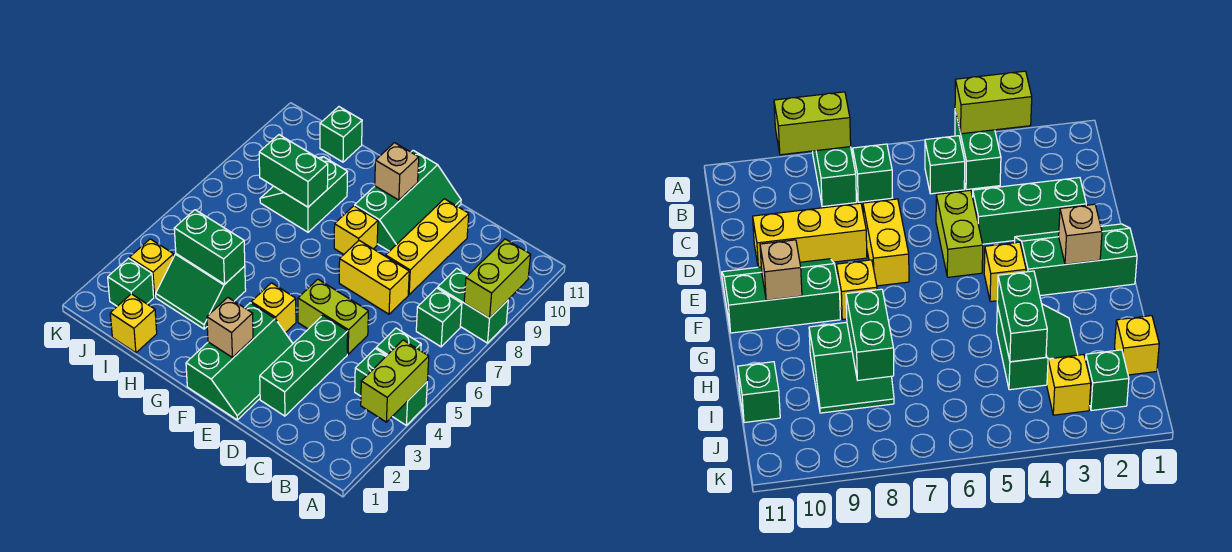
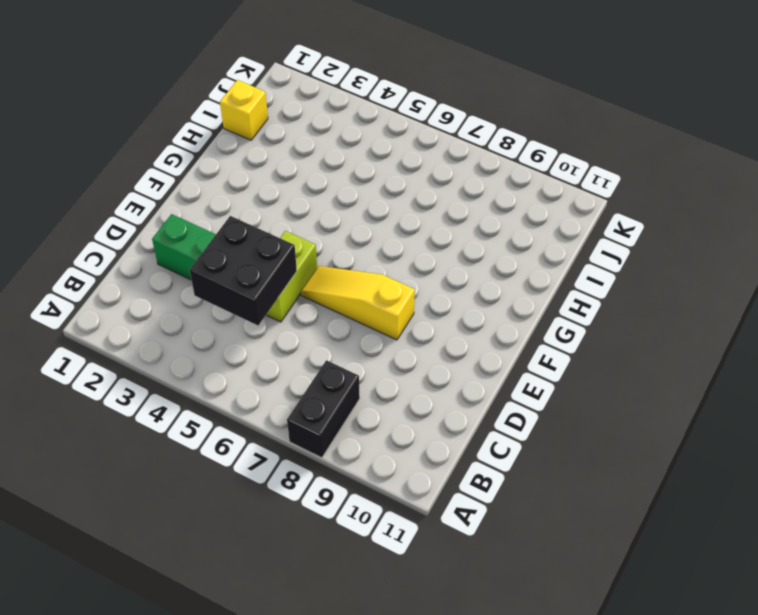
black brick A8:B8 level 1 -> green brick A8:B8 level 1
black brick C4:D5 level 2 -> none
yellow slope E6:E8 level 1 top 8 -> yellow brick D7:E7 level 1
none -> green brick A4:B4 level 1
none -> green brick B5 level 1
none -> green brick B7 level 1

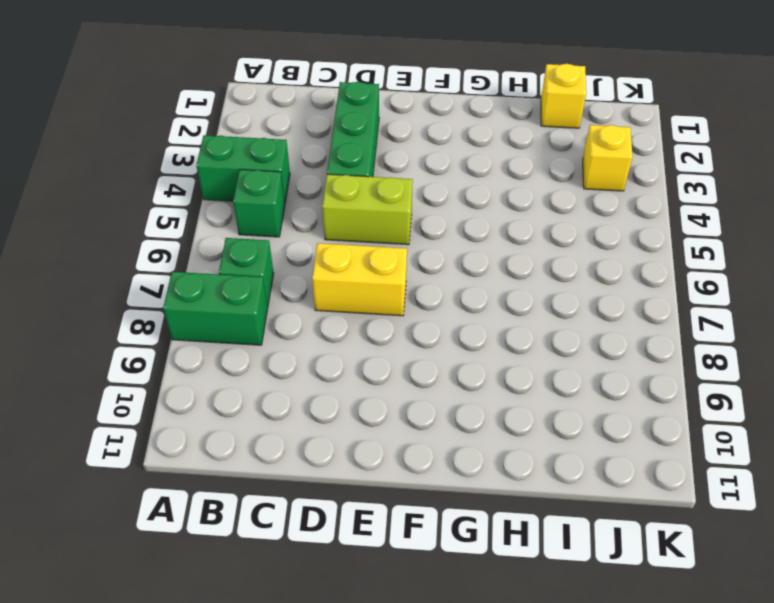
none -> yellow brick D8:D10 level 1
none -> green slope E1:F3 level 1 top F
none -> green slope E9:F11 level 1 top F

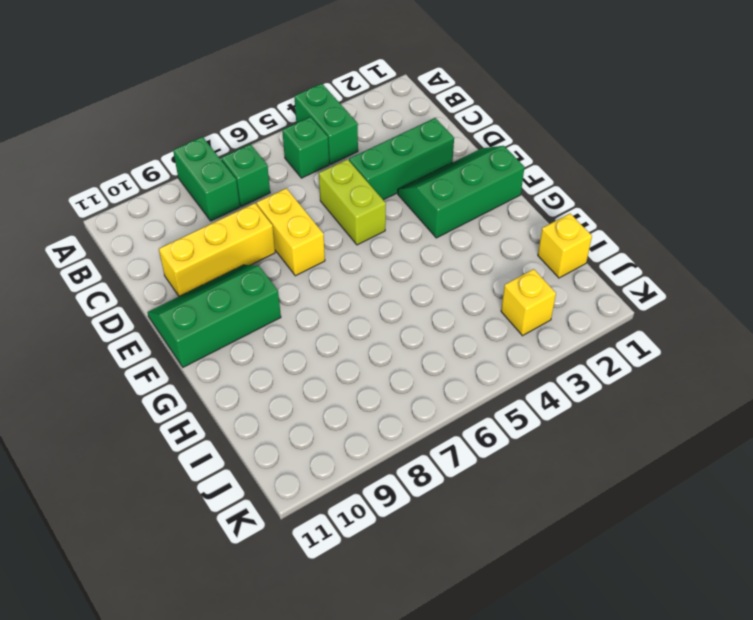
none -> yellow brick F4 level 1
none -> yellow brick F8 level 1
none -> green slope H3:I4 level 1 top 4

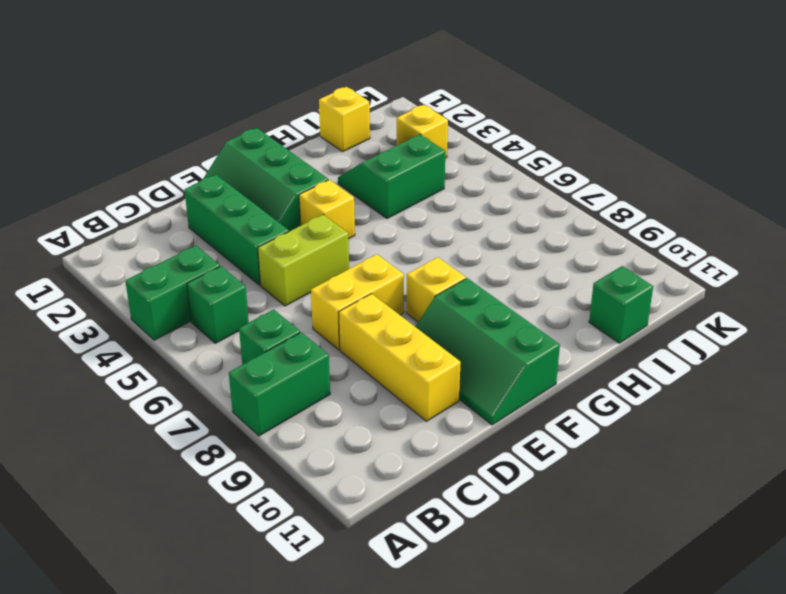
none -> green slope H8:I9 level 1 top H
none -> green brick J2 level 1
none -> lime brick A3:A4 level 2

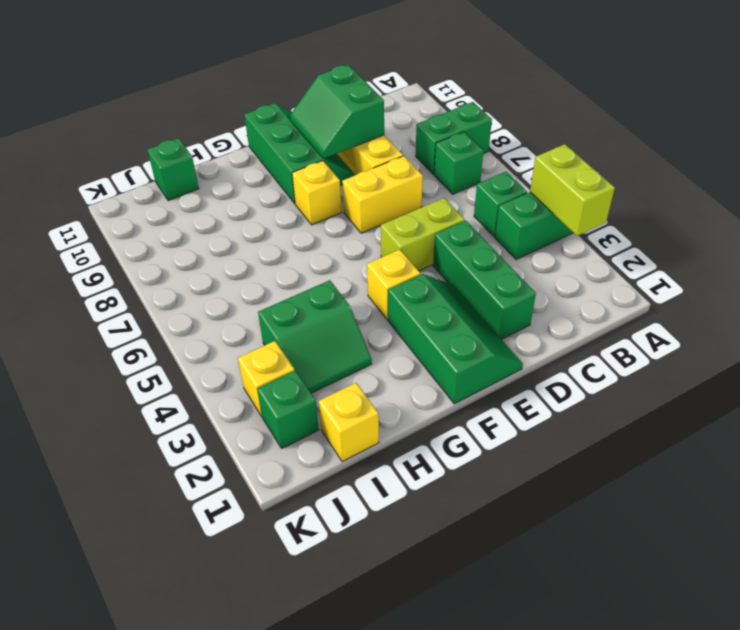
green slope D9:E10 level 2 top D -> green slope H8:I9 level 1 top H
none -> lime brick A8:A9 level 2
none -> tan brick F2 level 2
none -> tan brick F10 level 2

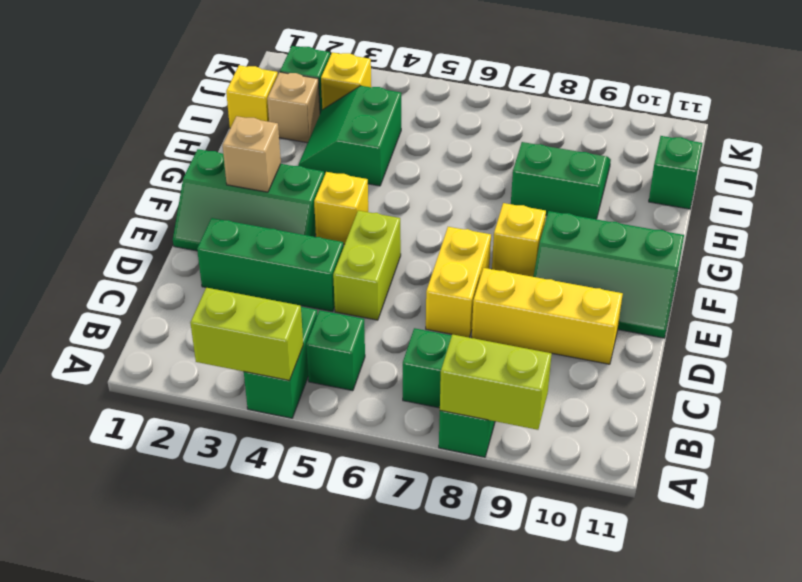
tan brick I2 level 1 -> tan brick F10 level 2
none -> green brick H4:I4 level 2
none -> green brick H8:I8 level 2

